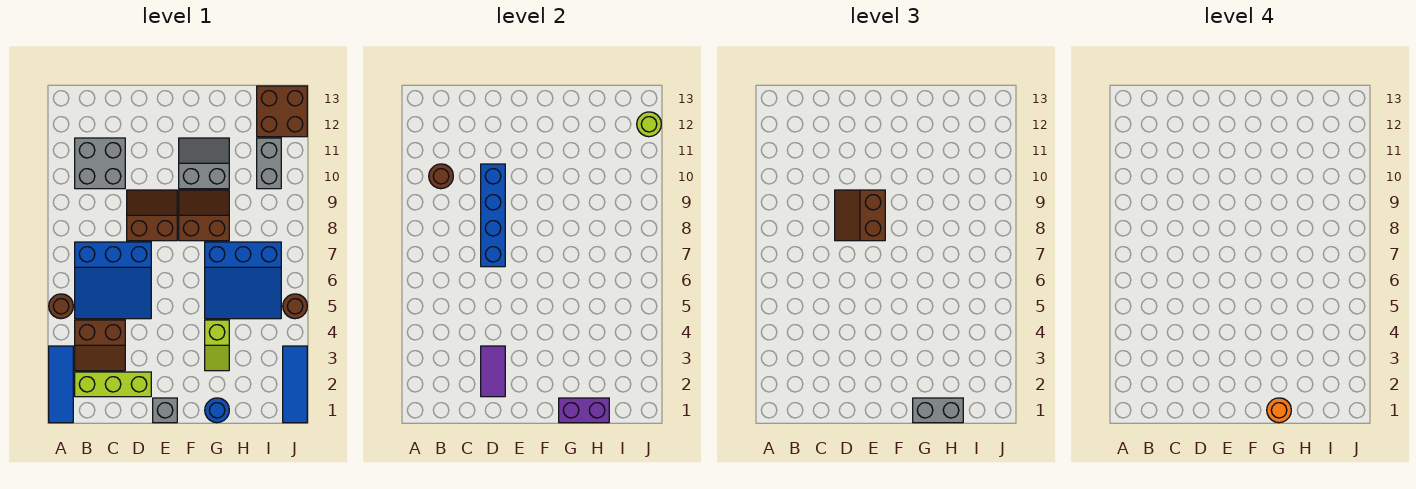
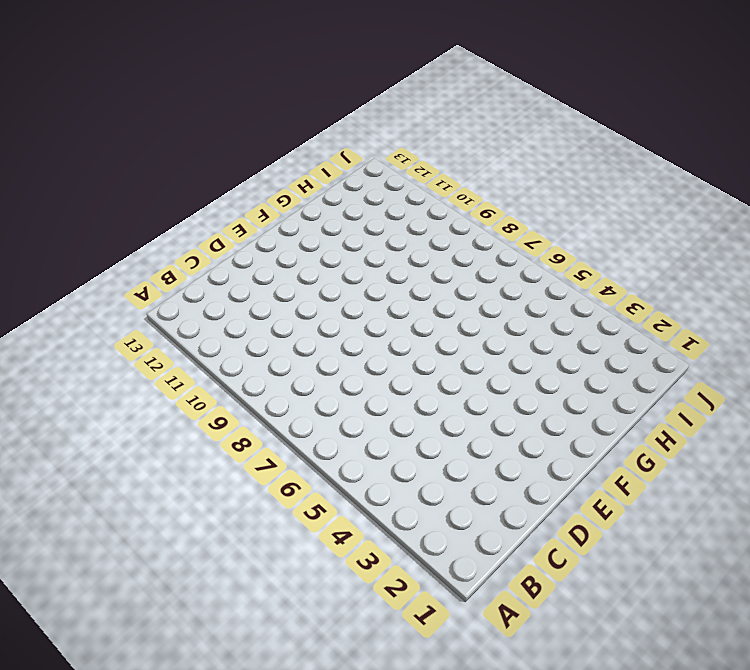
none -> blue tile A1:A3 level 1
none -> brown round brick A5 level 1
none -> lime brick B2:D2 level 1

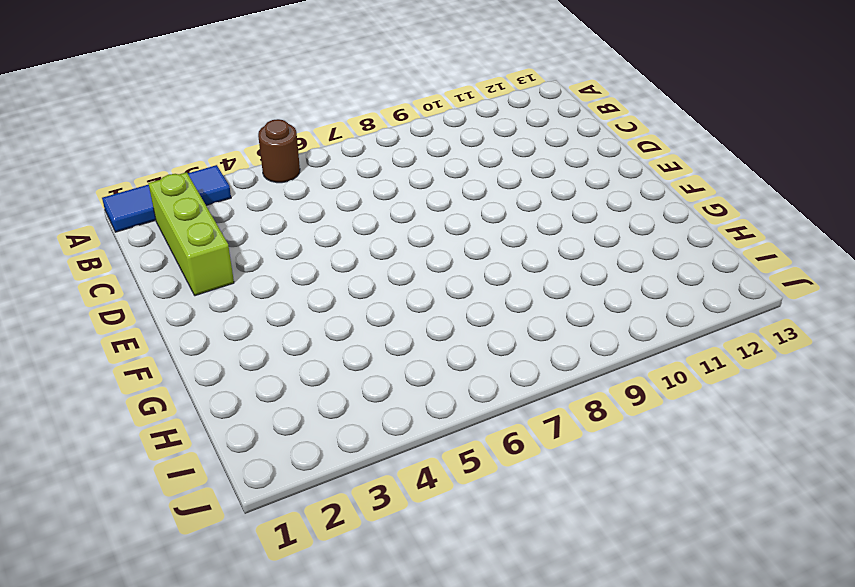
none -> brown slope B3:C4 level 1 top 4
none -> blue slope B5:D7 level 1 top 7
none -> grey brick B10:C11 level 1

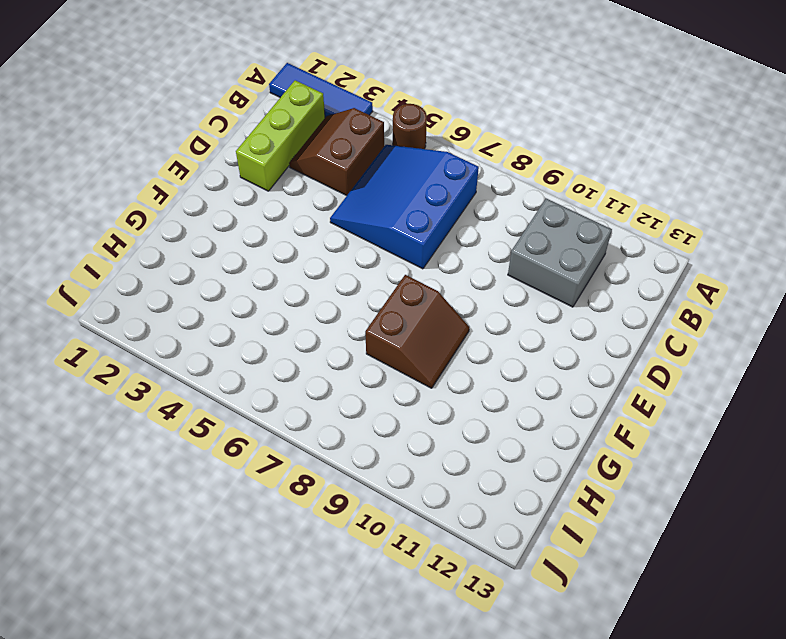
none -> brown slope D8:E9 level 1 top 8
none -> grey brick E1 level 1
none -> grey slope F10:G11 level 1 top 10

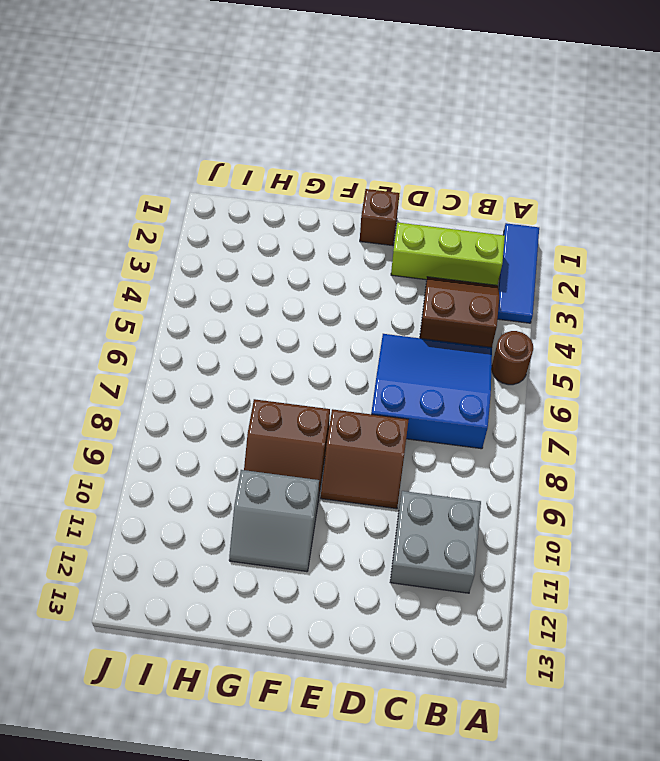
brown brick E1 level 1 -> grey brick E1 level 1
none -> blue round brick G1 level 1
none -> lime slope G3:G4 level 1 top 4
none -> blue slope G5:I7 level 1 top 7

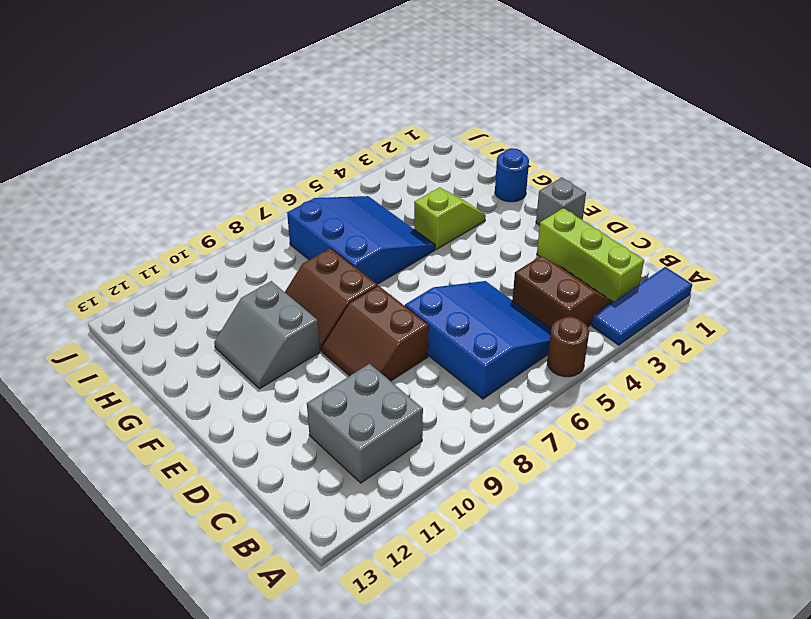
none -> grey brick I10:I11 level 1
none -> brown brick I12:J13 level 1
none -> blue tile J1:J3 level 1

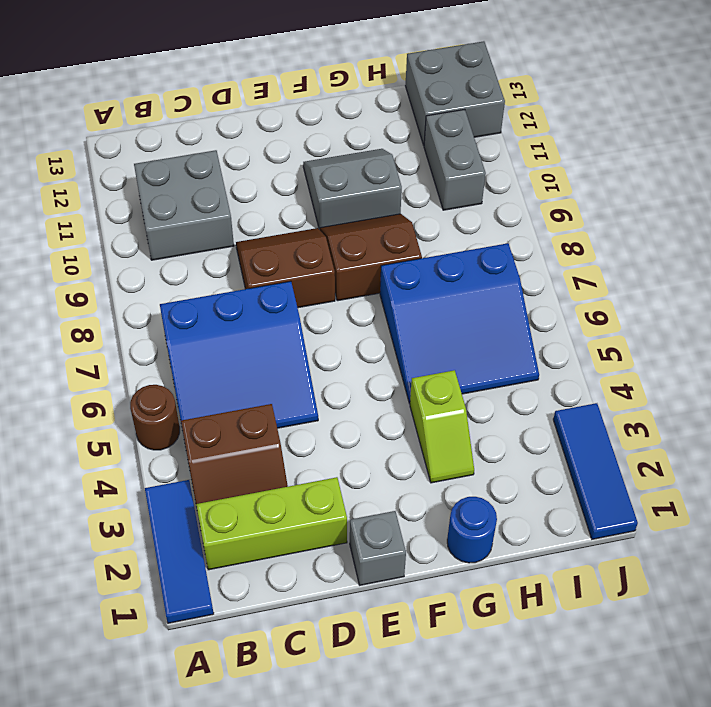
grey brick I12:J13 level 1 -> brown brick I12:J13 level 1
none -> brown round brick J5 level 1
none -> brown round brick B10 level 2
none -> purple tile D2:D3 level 2

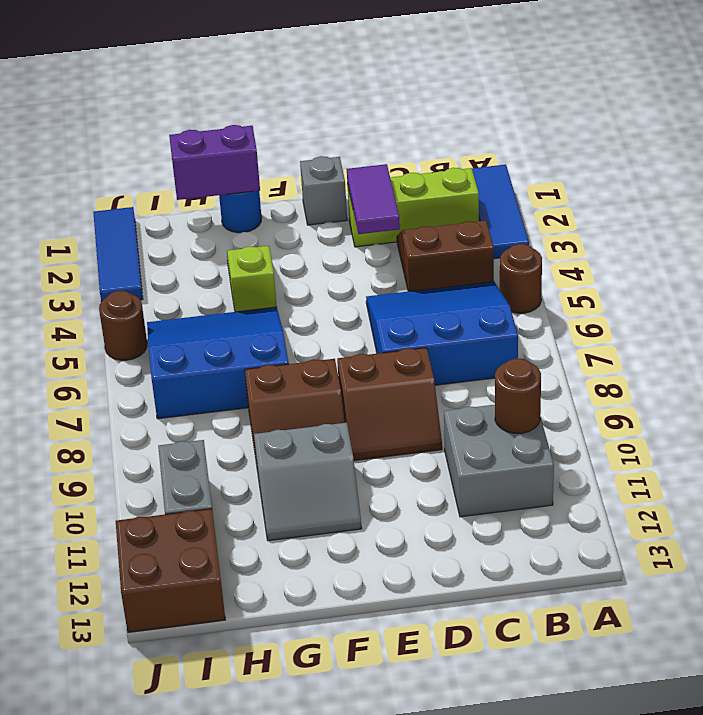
none -> blue brick D7:D10 level 2
none -> lime round brick J12 level 2
none -> brown slope D8:E9 level 3 top E

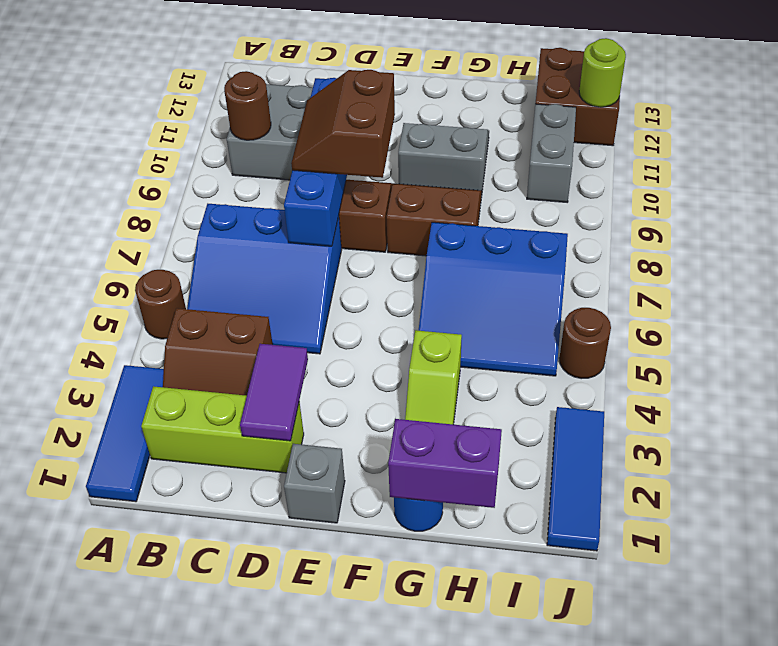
none -> grey brick G1:H1 level 3
none -> orange round brick G1 level 4

